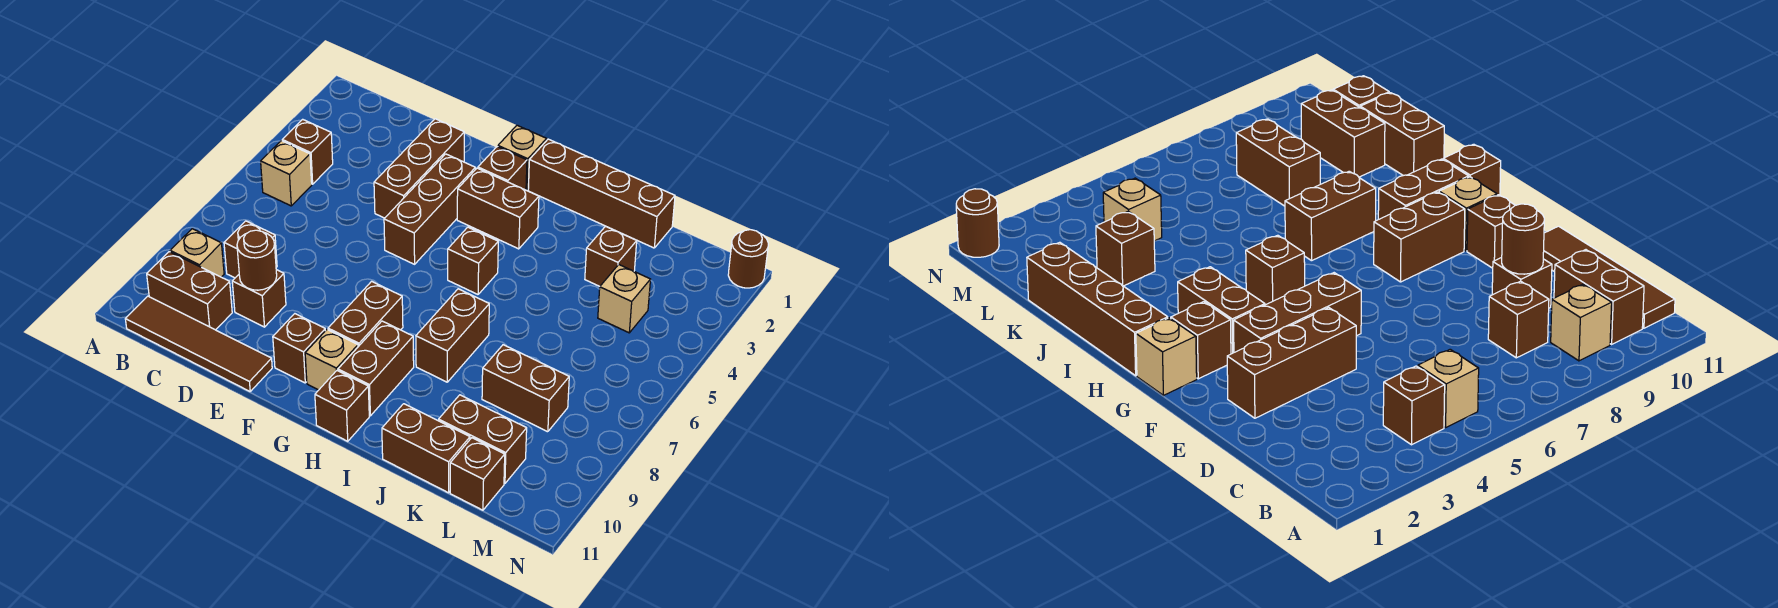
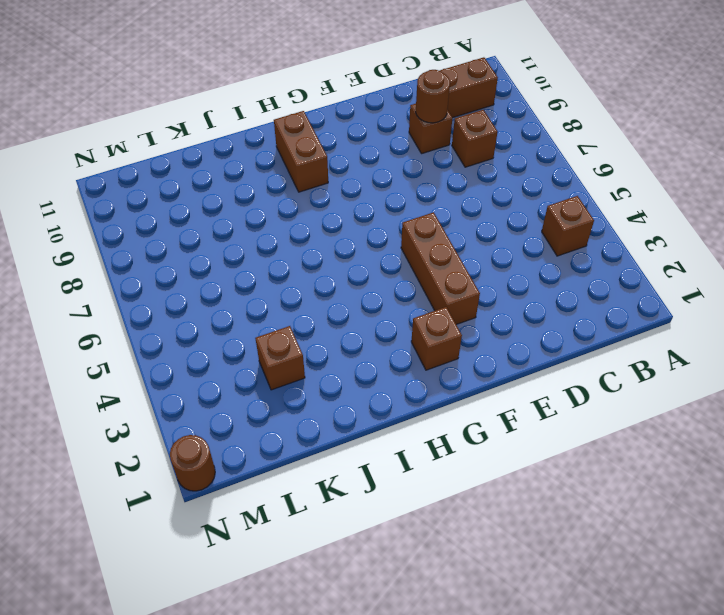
none -> tan brick B5 level 1
none -> tan brick B9 level 1
none -> brown tile B11:E11 level 1

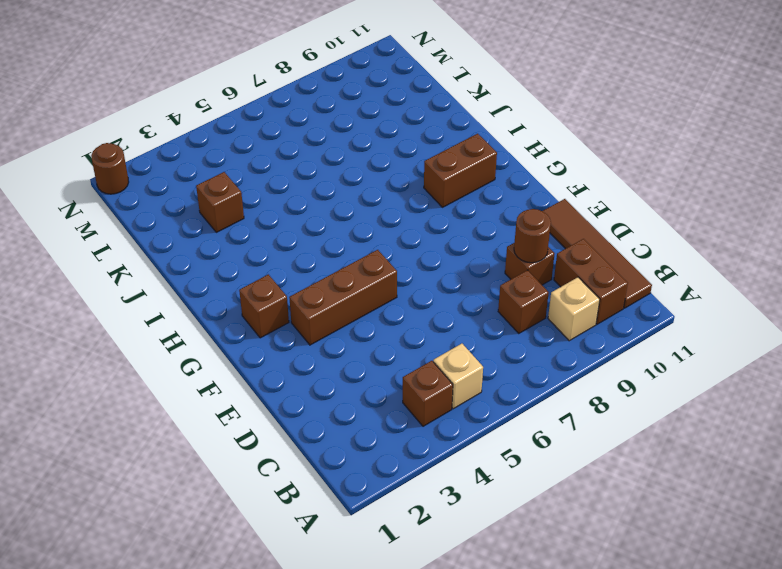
none -> brown brick E2:E4 level 1
none -> brown brick F10 level 1
none -> tan brick G1 level 1

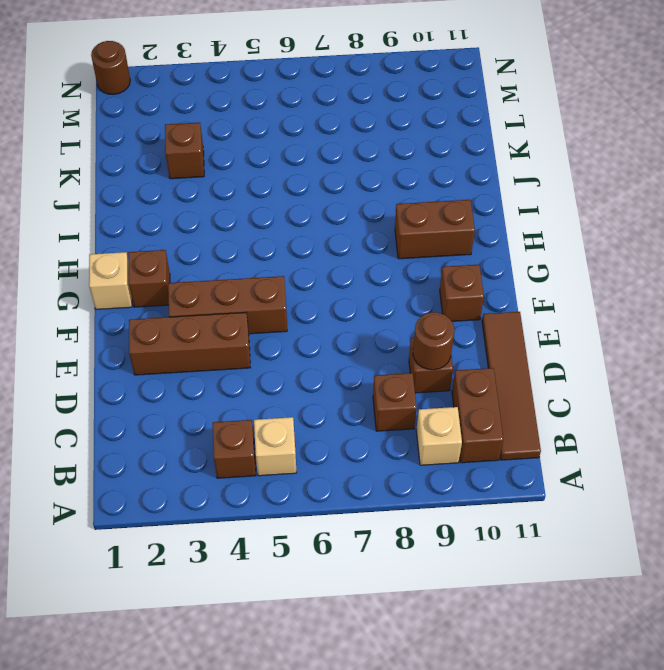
none -> brown brick G3:H3 level 1
none -> brown brick G8:G9 level 1
none -> tan brick G10 level 1

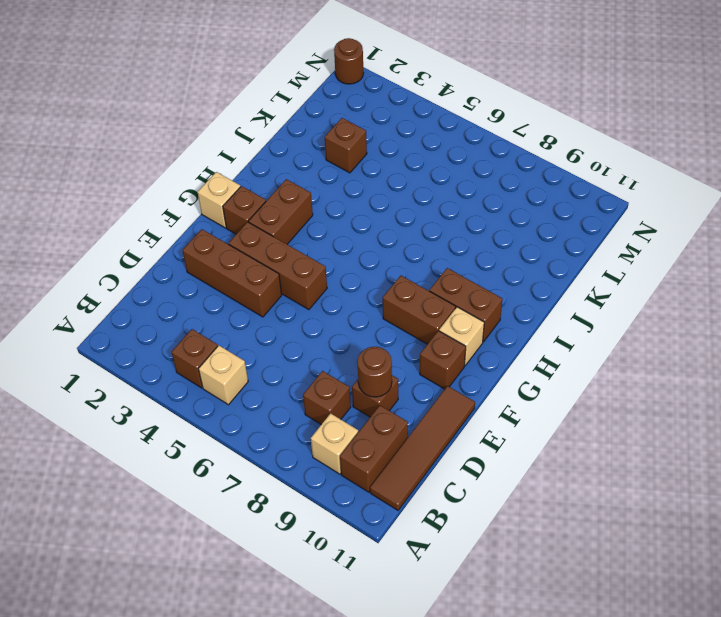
none -> brown brick H1:K1 level 1
none -> brown brick H5 level 1
none -> brown brick H11 level 1

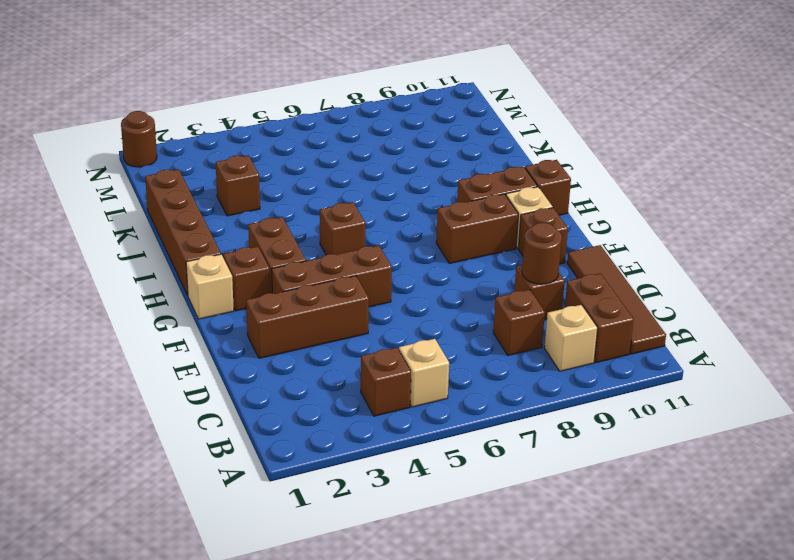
none -> brown brick I7:I8 level 1
none -> brown brick J11:K11 level 1
none -> brown brick K8:L8 level 1

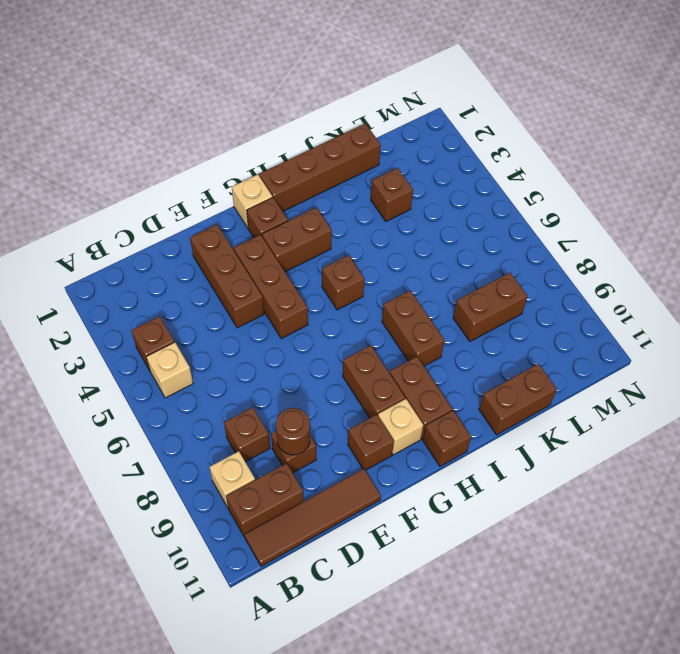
none -> brown brick K10:L10 level 1
none -> tan brick L4 level 1
none -> brown brick L11 level 1

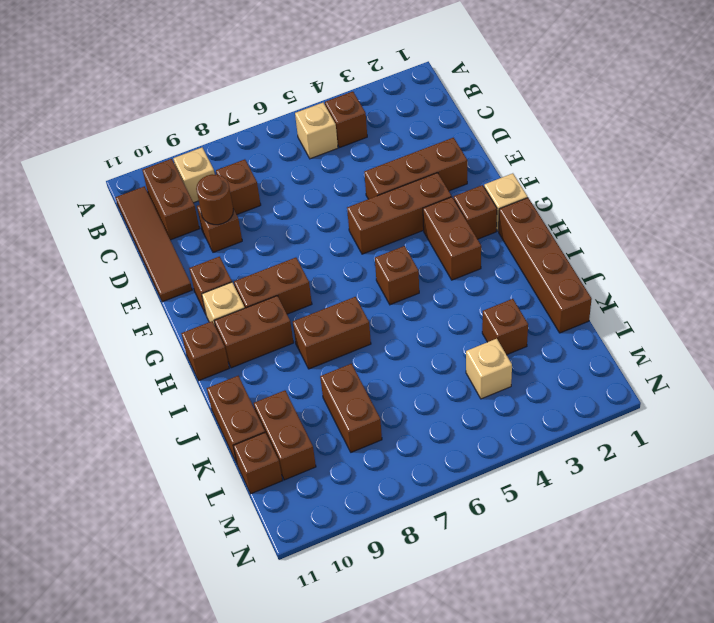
none -> brown round brick N1 level 1

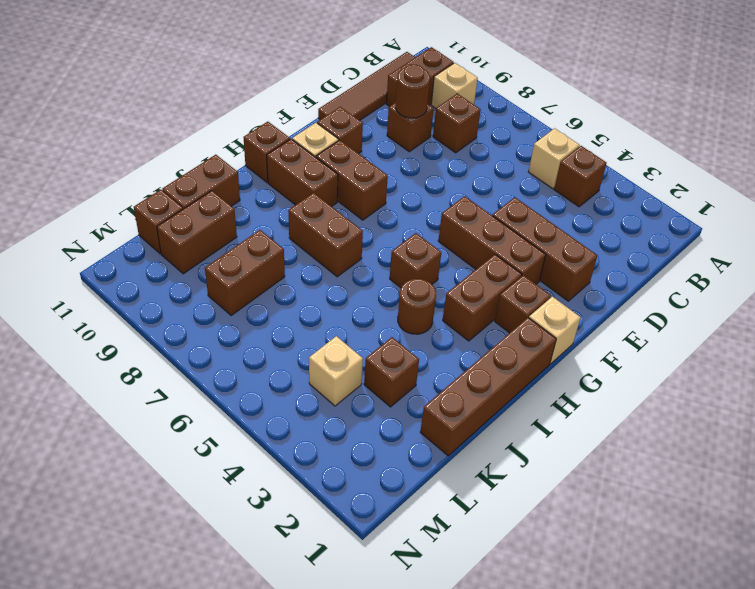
brown round brick I4 level 1 -> brown round brick N1 level 1

